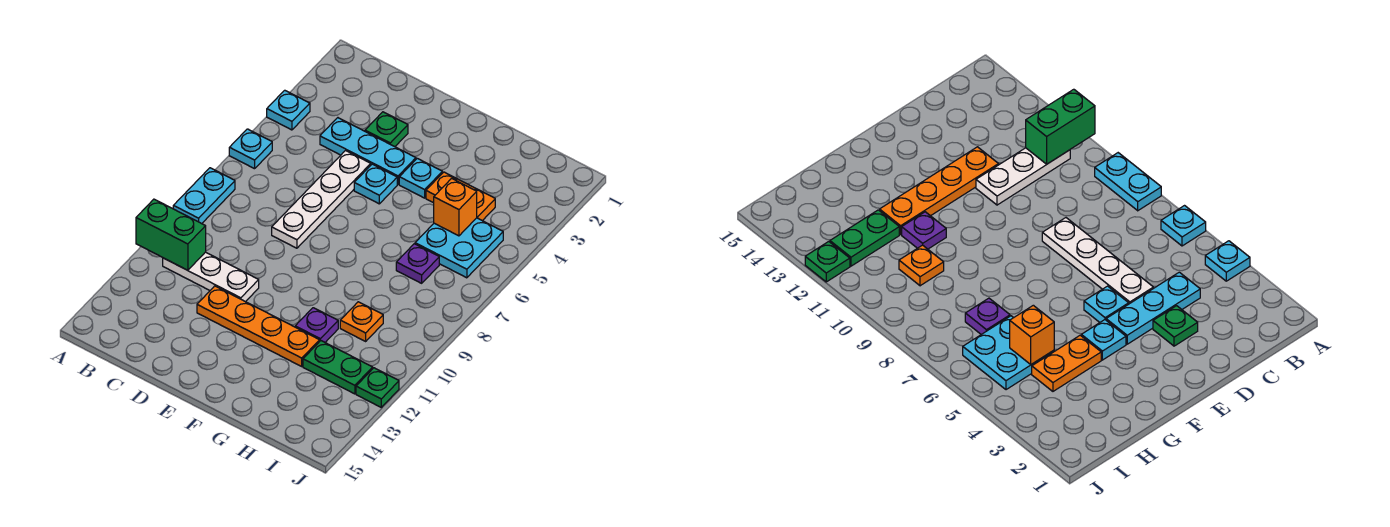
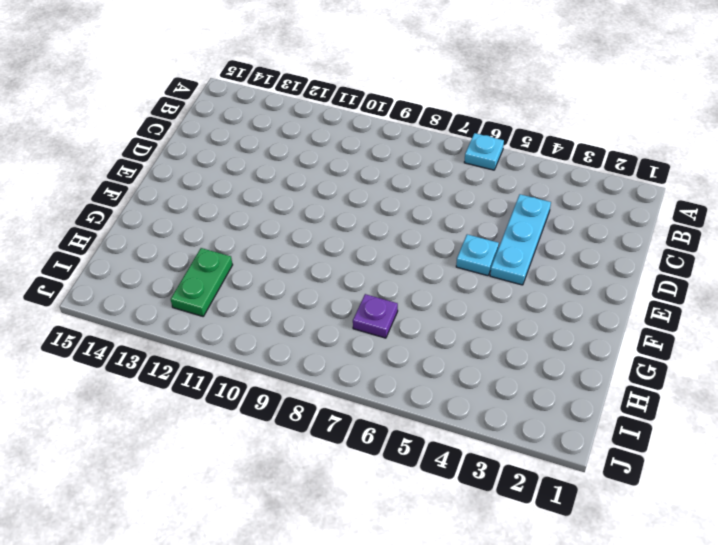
none -> cyan plate A4 level 1
none -> cyan plate A8:A9 level 1
none -> white plate B11:D11 level 1

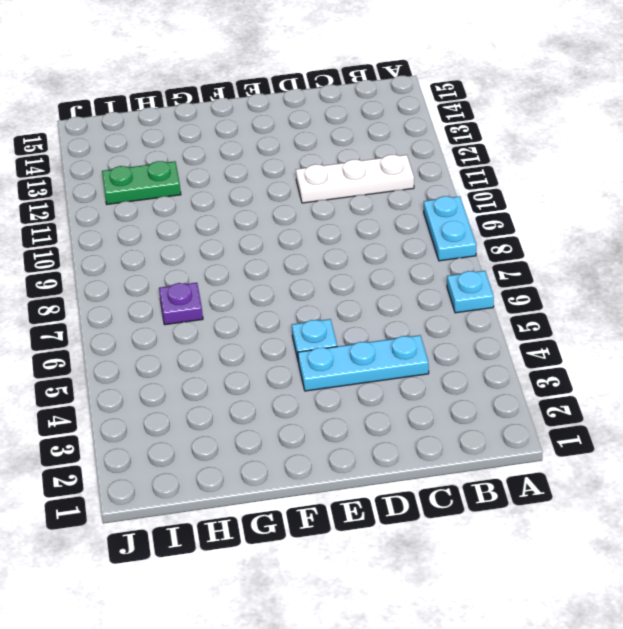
none -> cyan plate A4 level 1
none -> green plate D3 level 1
none -> white plate D5:D8 level 1

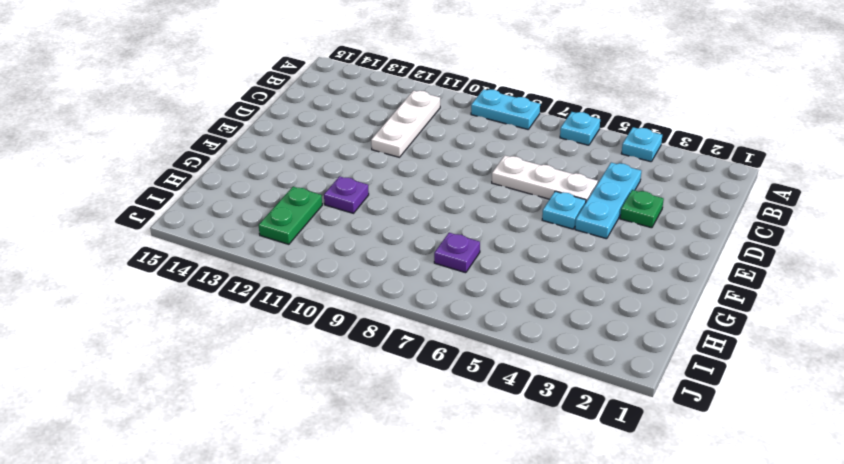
white plate D5:D7 level 1 -> white plate D5:D8 level 1
none -> orange plate D12:G12 level 1
none -> cyan plate F4 level 1
none -> orange plate G4:H4 level 1

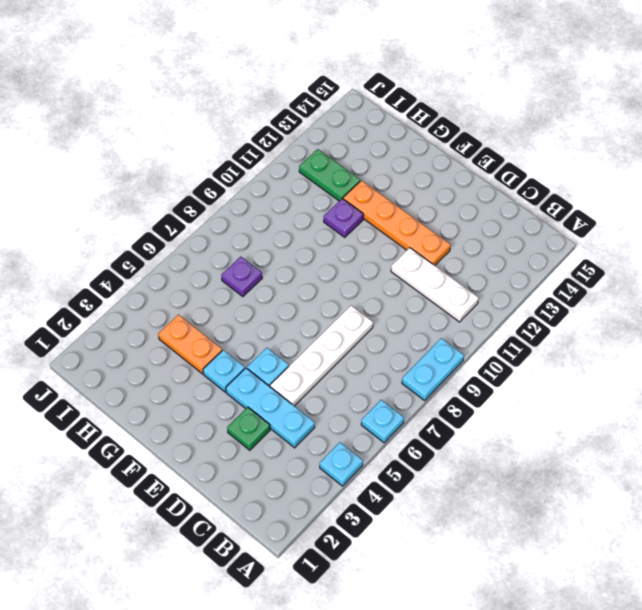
none -> cyan plate H5:I6 level 1
none -> orange plate H10 level 1
none -> green plate J12 level 1

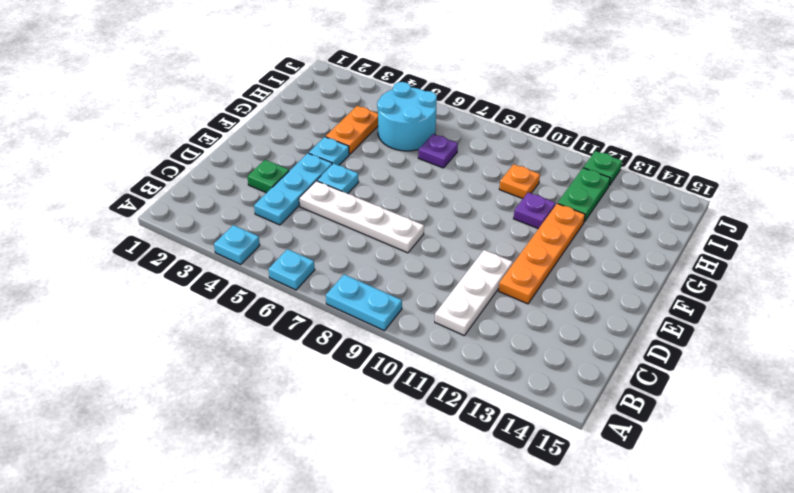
cyan round brick H5:I6 level 1 -> cyan plate H5:I6 level 1
none -> green brick A11:B11 level 2
none -> orange brick H5 level 2

